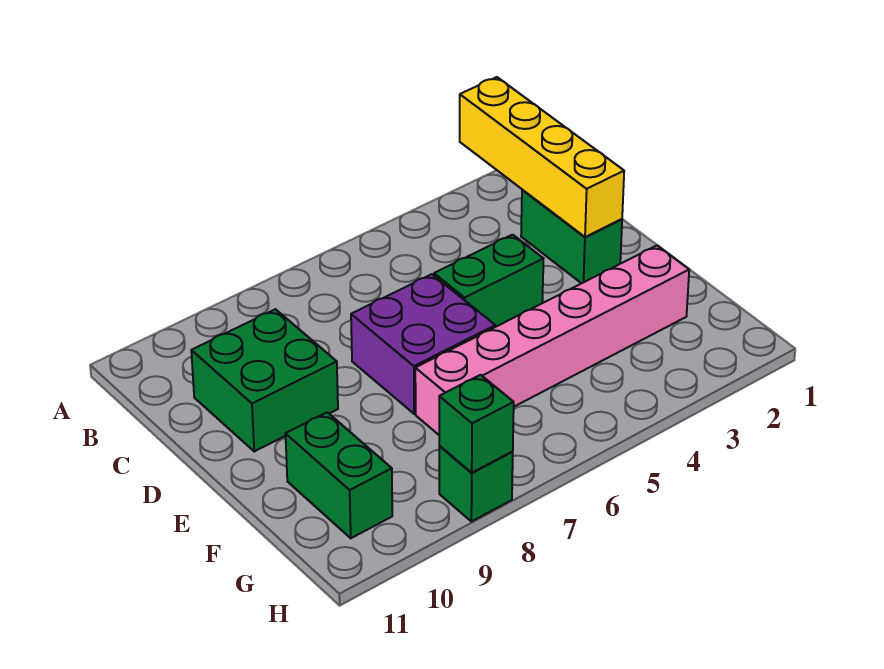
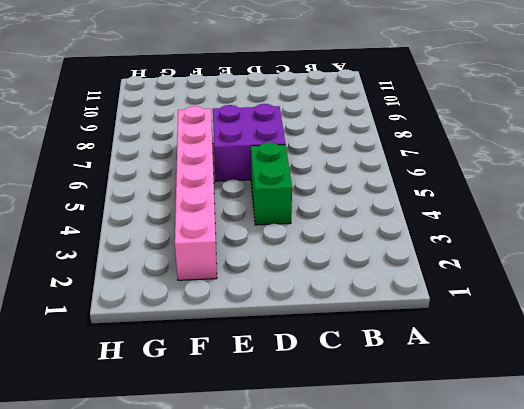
none -> green brick C2:D2 level 1
none -> green brick C9:D10 level 1

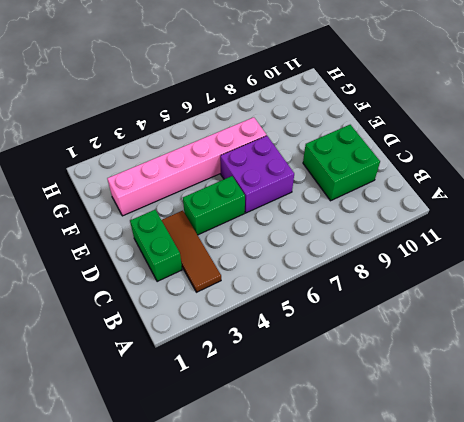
brown tile B3:D3 level 1 -> none
none -> green brick F10:G10 level 1
none -> green brick H8 level 1

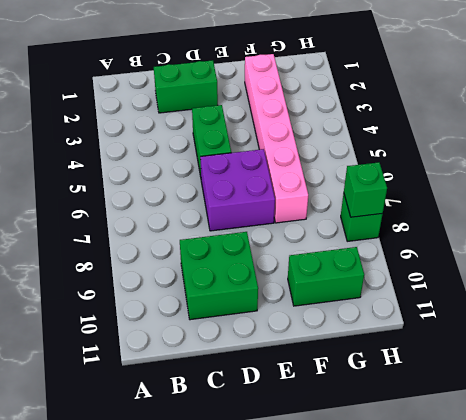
none -> yellow brick A2:D2 level 2

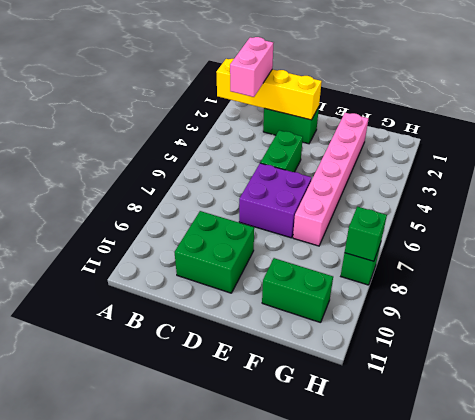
pink brick B2:B3 level 3 -> none

